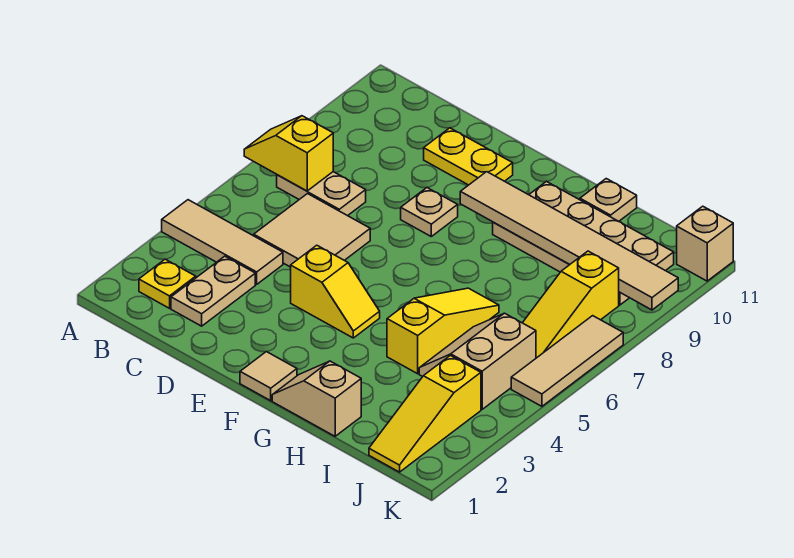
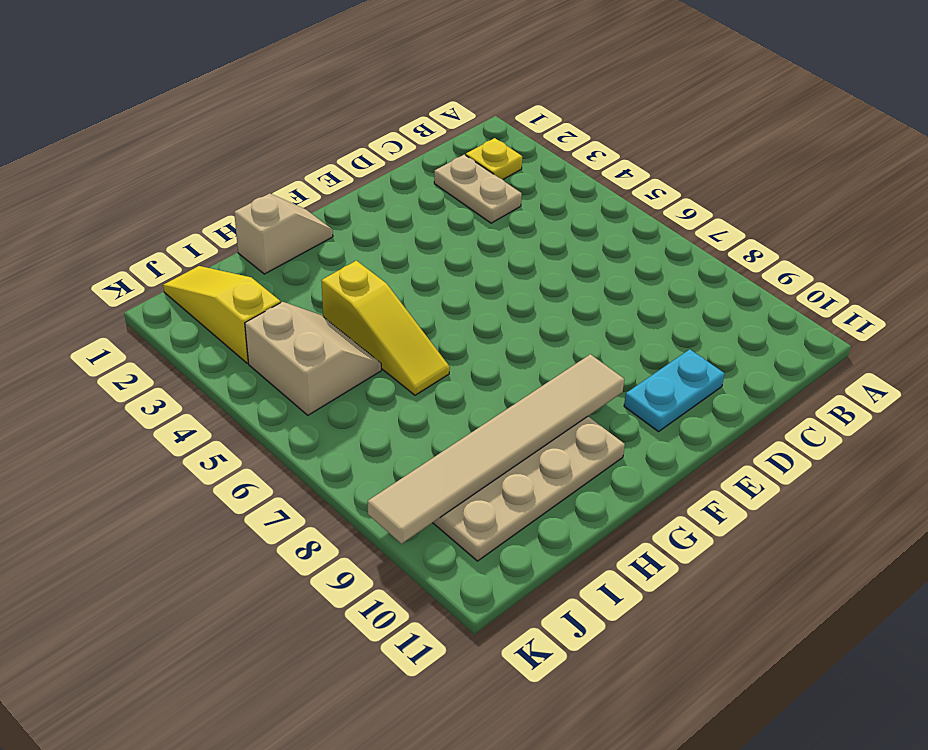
cyan plate D10:E10 level 1 -> yellow plate D10:E10 level 1
none -> tan tile A4:C4 level 1
none -> tan plate B7:C7 level 1
none -> tan tile C5:D6 level 1

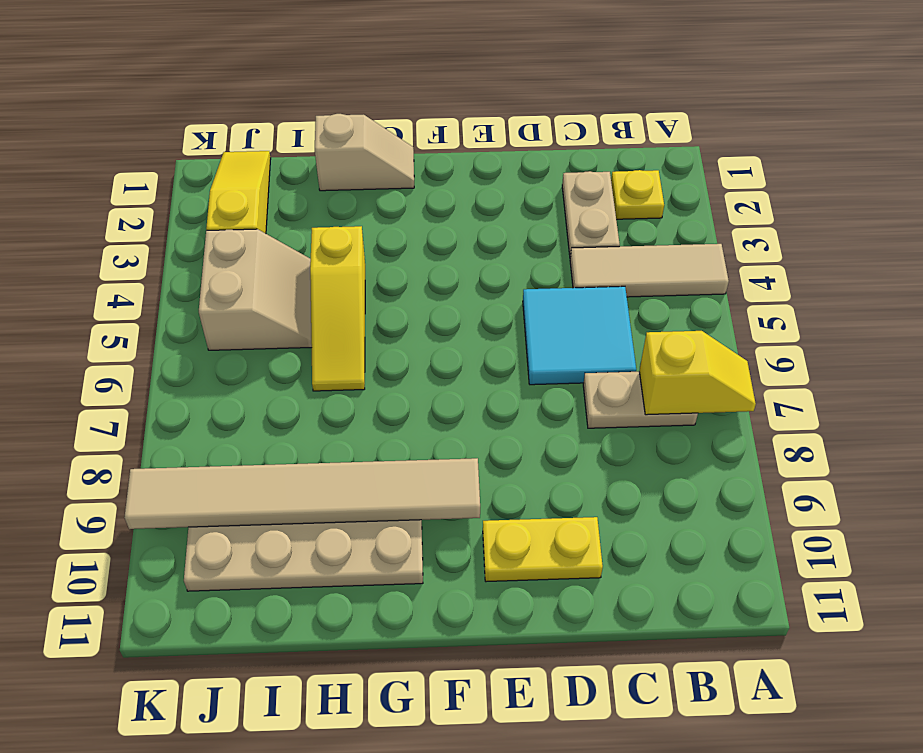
cyan tile C5:D6 level 1 -> tan tile C5:D6 level 1
none -> yellow slope E4:F4 level 1 top E
none -> tan plate E8 level 1
none -> tan tile F1 level 1

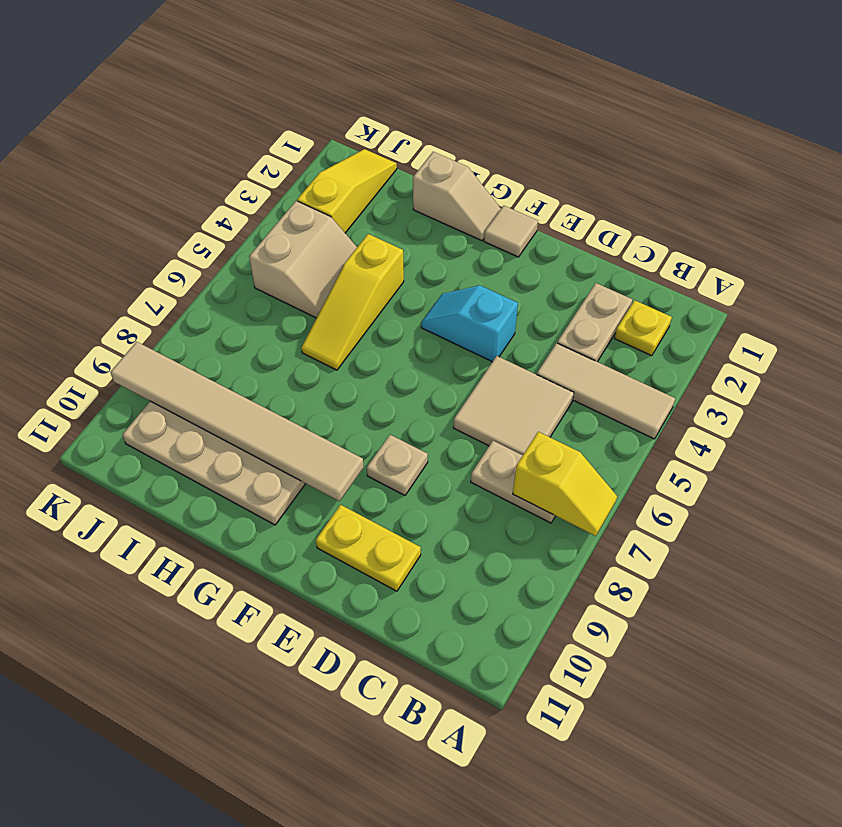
cyan slope E4:F4 level 1 top E -> yellow slope E4:F4 level 1 top E
none -> tan plate H11 level 1
none -> yellow slope J6:J8 level 1 top 8
none -> tan tile K5:K7 level 1

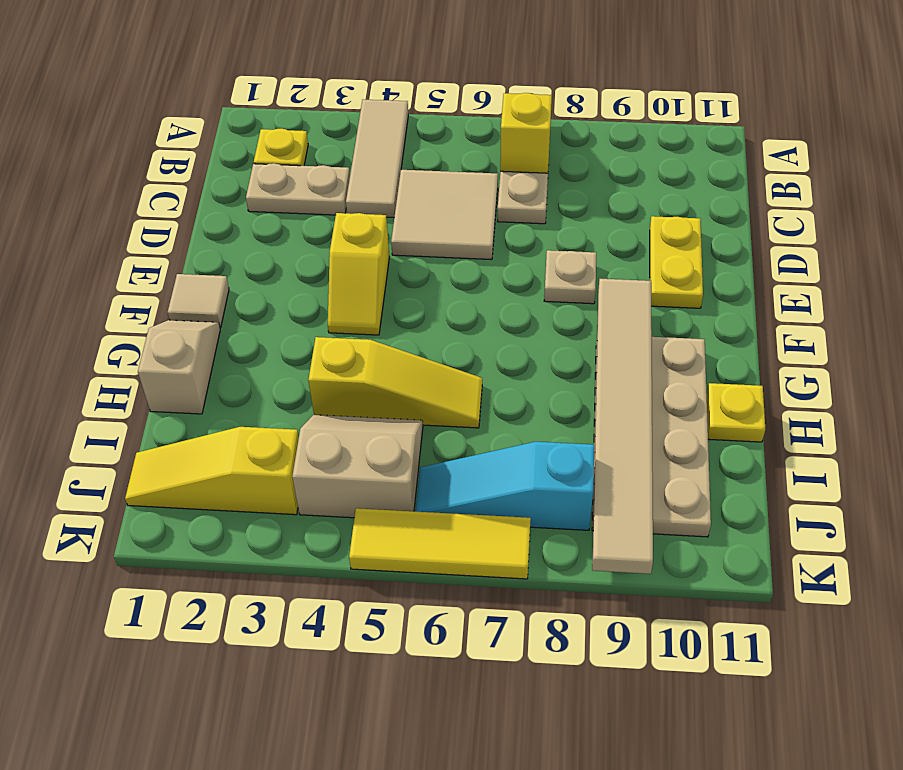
yellow plate H11 level 1 -> tan plate H11 level 1
cyan slope J6:J8 level 1 top 8 -> yellow slope J6:J8 level 1 top 8
yellow tile K5:K7 level 1 -> tan tile K5:K7 level 1
none -> tan brick K11 level 1

